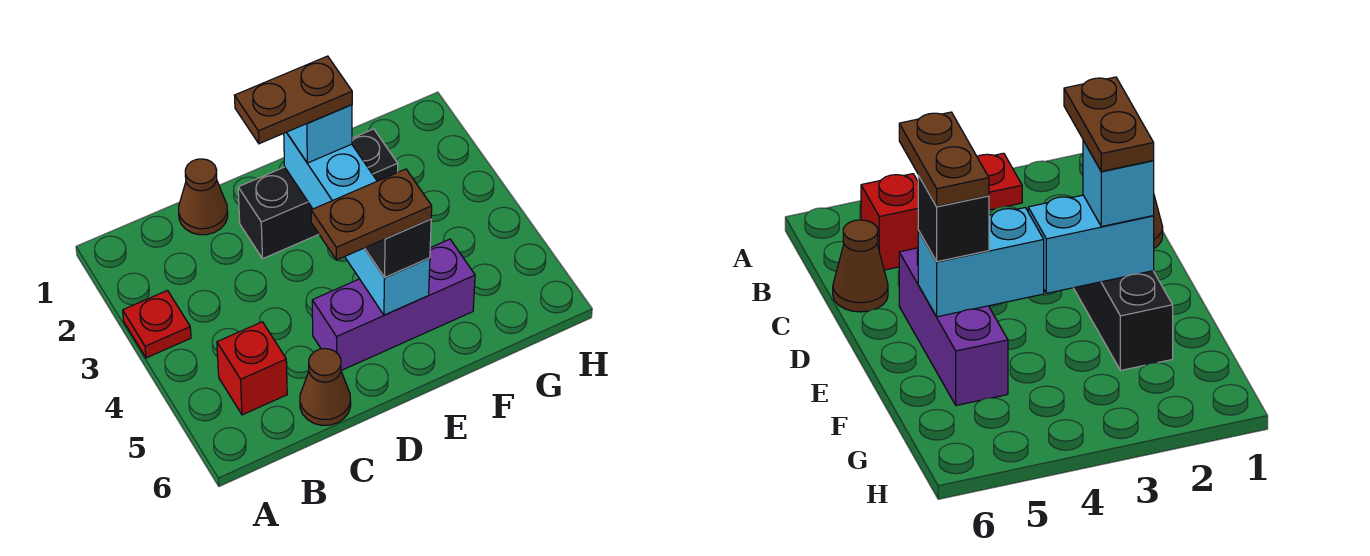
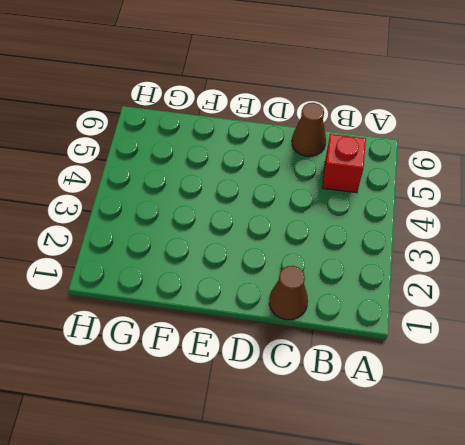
none -> red plate A3 level 1
none -> black brick D2:F2 level 1
none -> purple brick D5:F5 level 1

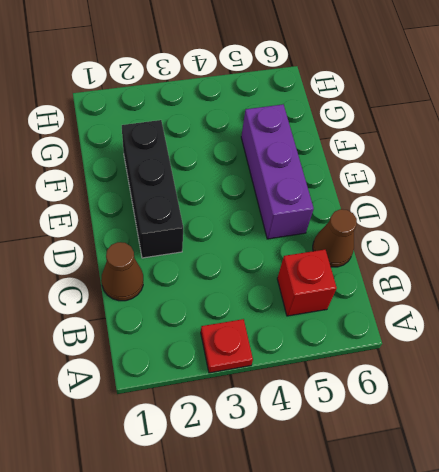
none -> cyan brick E2:E3 level 2
none -> cyan brick E4:E5 level 2
none -> cyan brick E2 level 3

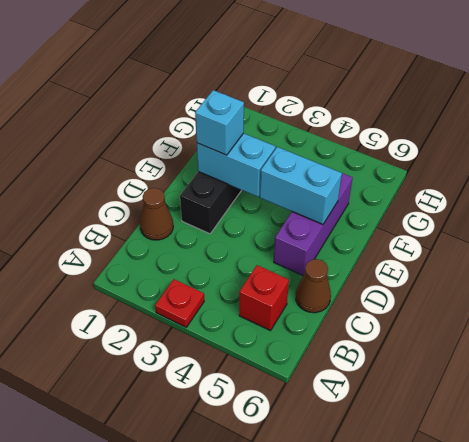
none -> black brick E5 level 3
none -> brown plate D2:E2 level 4
none -> brown plate D5:E5 level 4

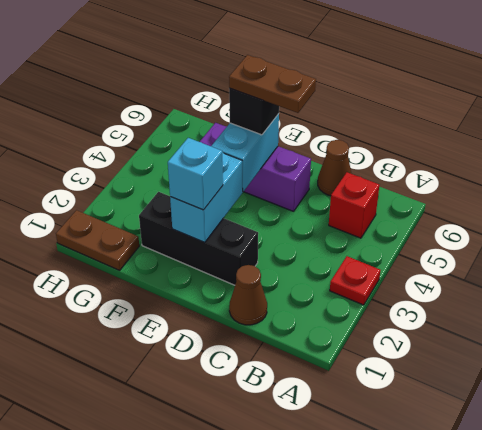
brown plate G1:H1 level 1 -> brown plate D2:E2 level 4

